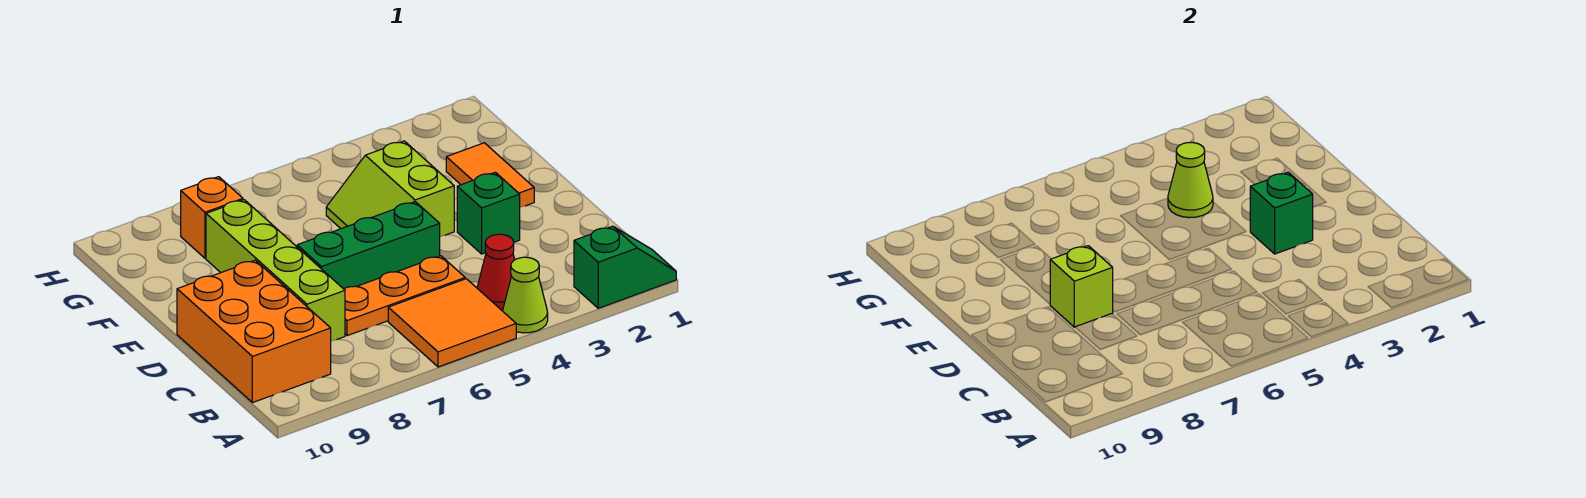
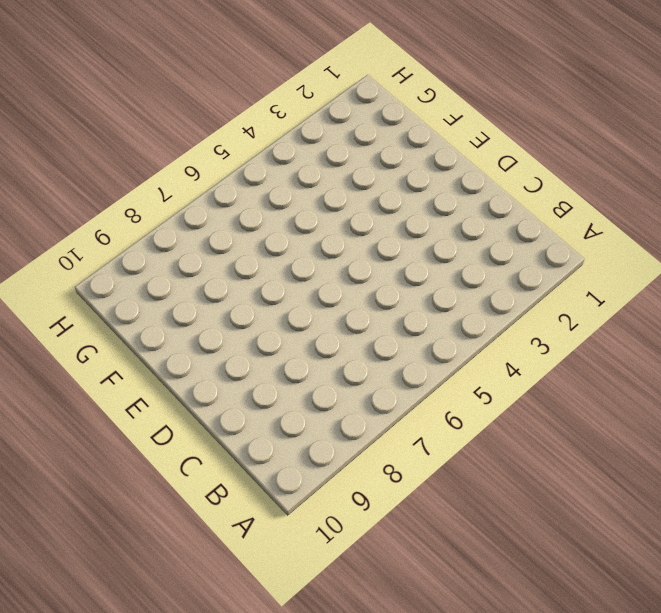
none -> green slope A1:A2 level 1 top 2
none -> lime cone A4 level 1
none -> orange tile A5:B6 level 1

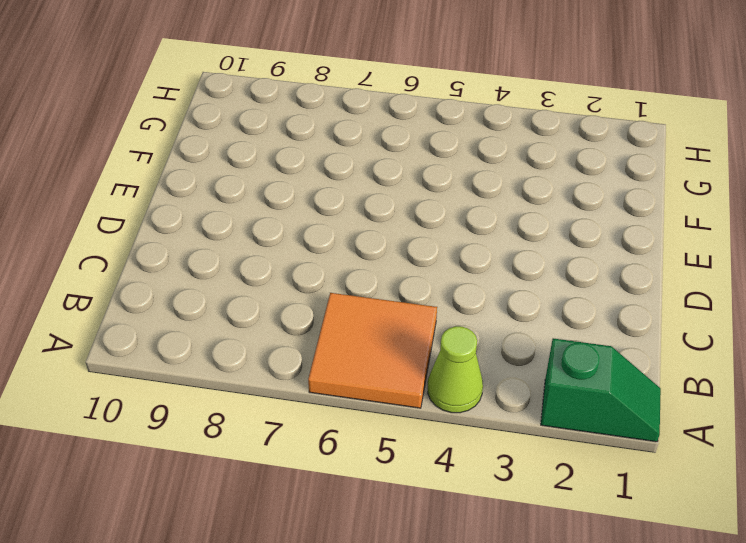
none -> red cone B4 level 1
none -> orange brick B9:D10 level 1
none -> orange plate C5:C7 level 1

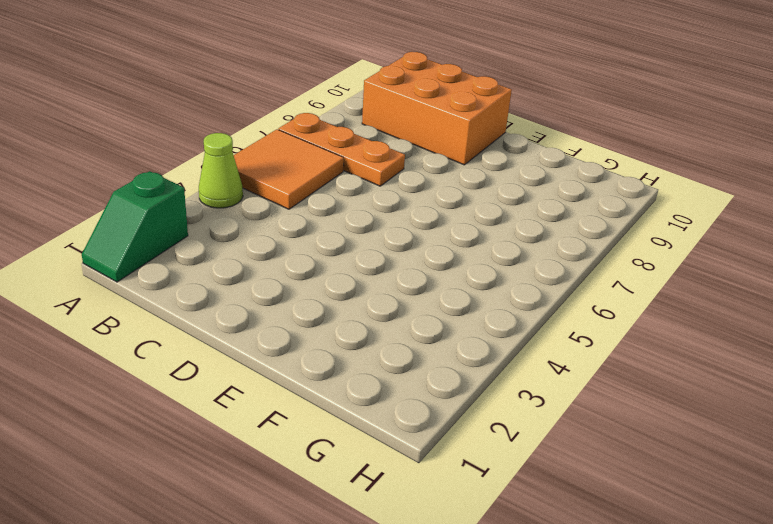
orange plate A7:C7 level 1 -> orange plate C5:C7 level 1
none -> red cone B4 level 1
none -> lime brick C8:F8 level 1
none -> green brick D3 level 1

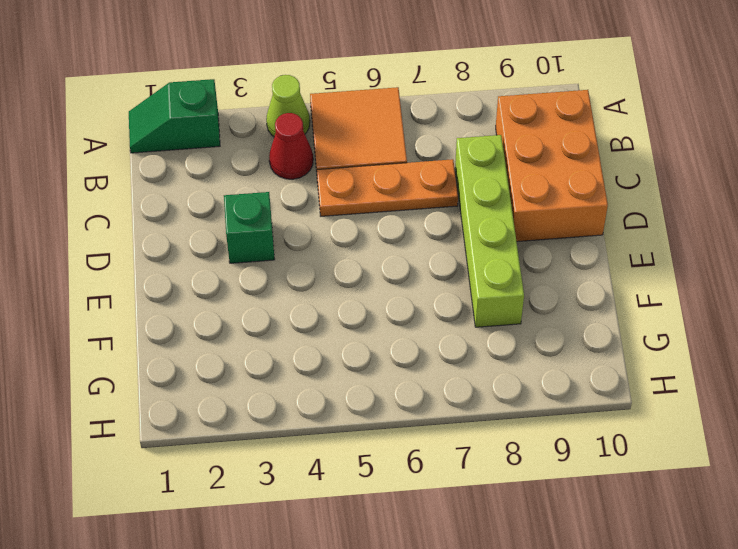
none -> green brick D5:D7 level 1
none -> orange tile E2:F2 level 1
none -> lime slope E4:F5 level 1 top 4

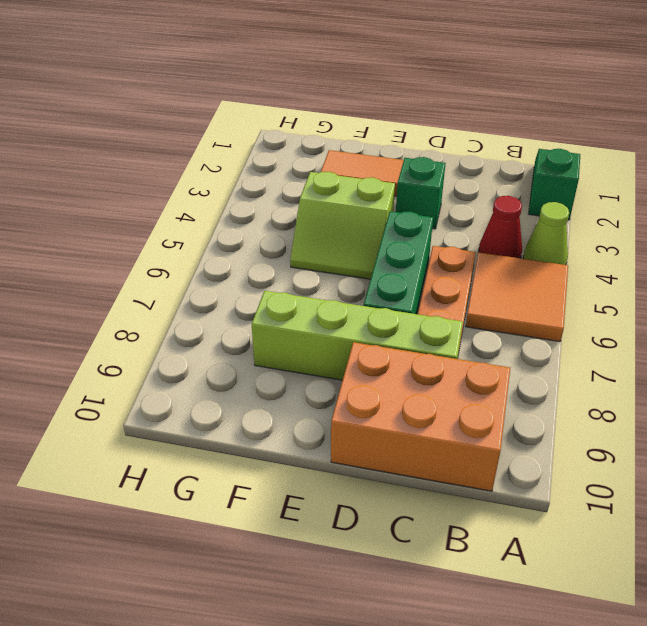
none -> orange brick G8 level 1
none -> green brick D3 level 2
none -> lime brick D8 level 2

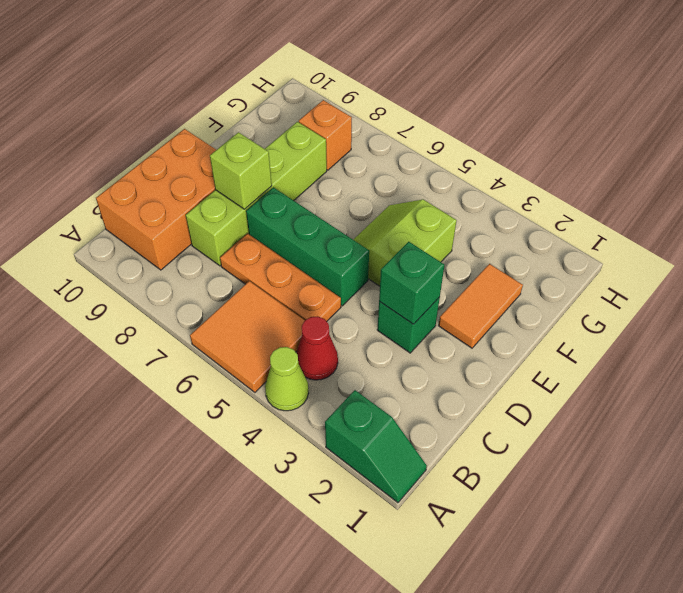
none -> lime cone F4 level 2

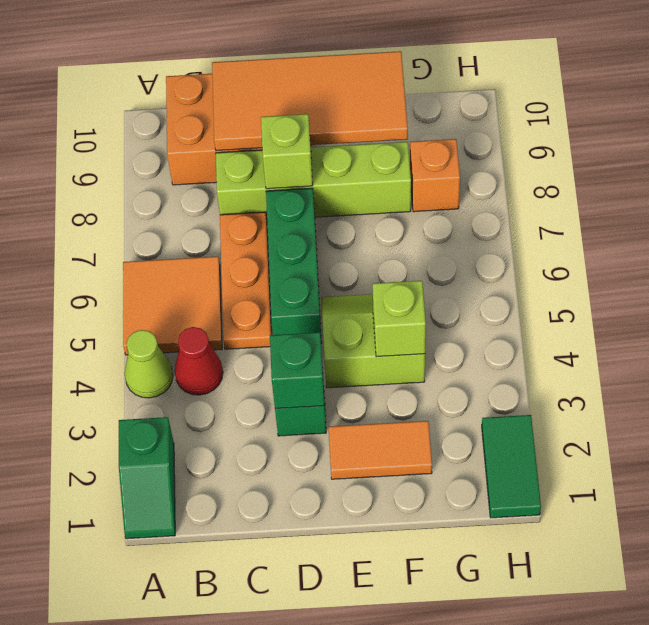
orange tile C9:F10 level 2 -> none
lime brick F4 level 2 -> lime cone F4 level 2
green tile H1:H2 level 1 -> none

